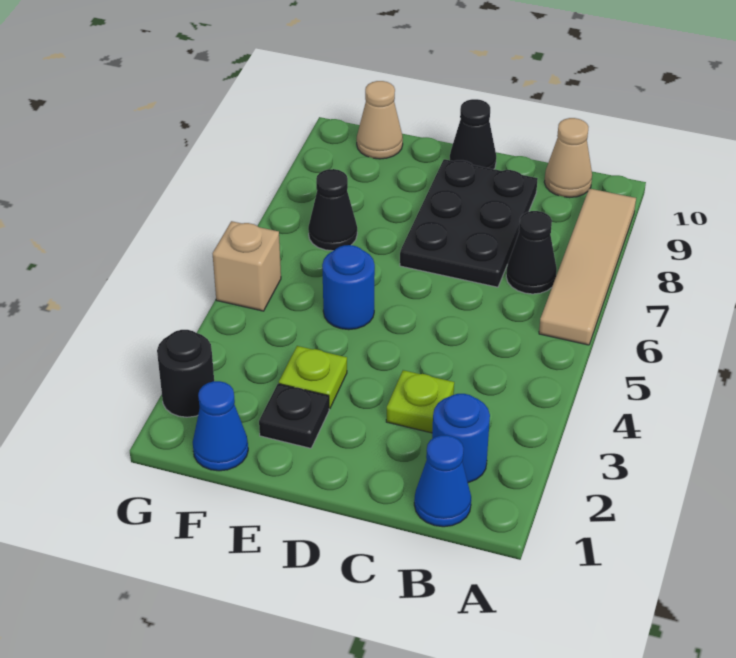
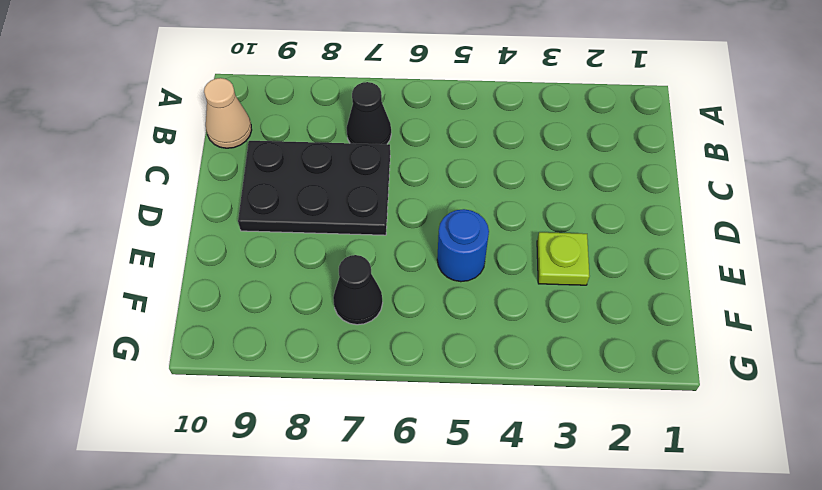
none -> tan tile A6:A9 level 1
none -> blue cone B1 level 1
none -> blue round brick B2 level 1

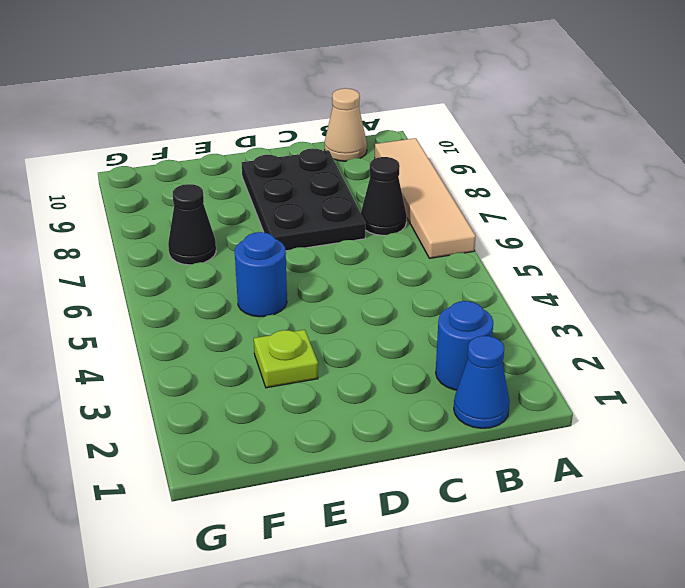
none -> lime plate C3 level 1
none -> black cone D10 level 1
none -> black plate E2 level 1

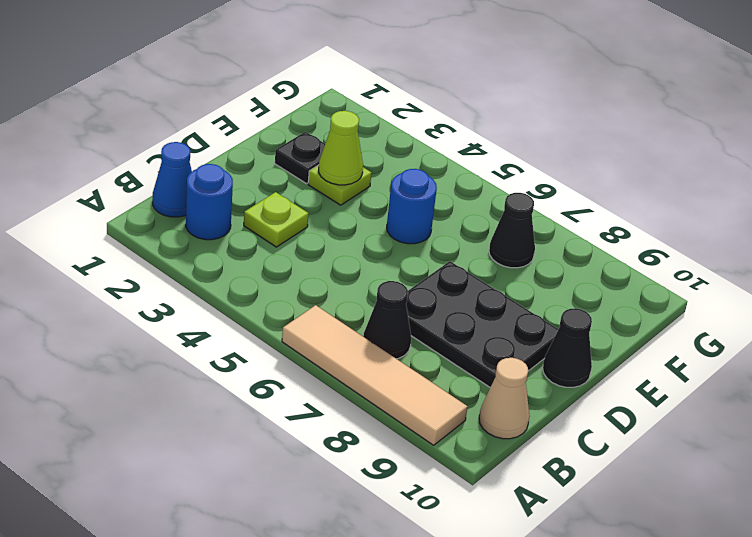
lime cone E3 level 2 -> none
none -> blue cone F1 level 1
none -> tan cone F10 level 1
none -> black round brick G2 level 1

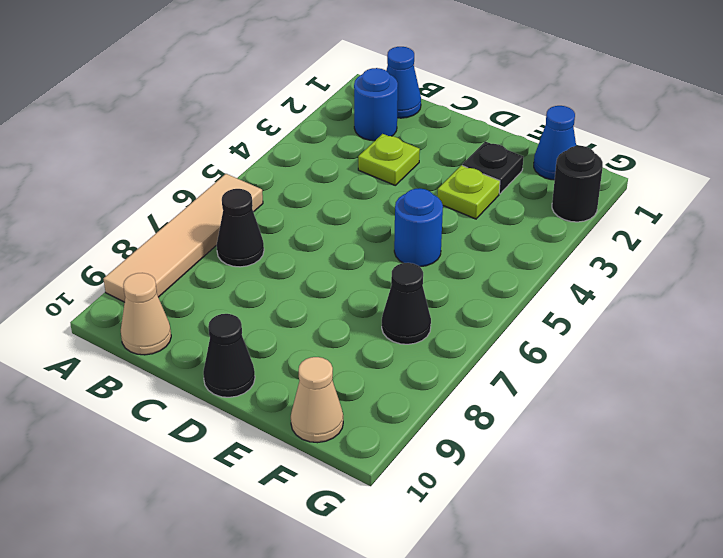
none -> black plate C7:D9 level 1
none -> tan brick G5 level 1

